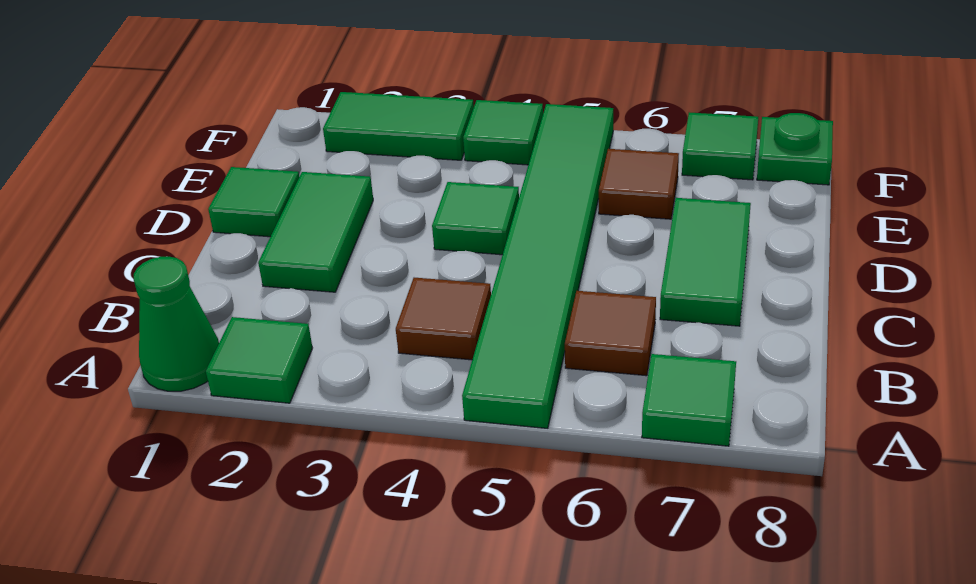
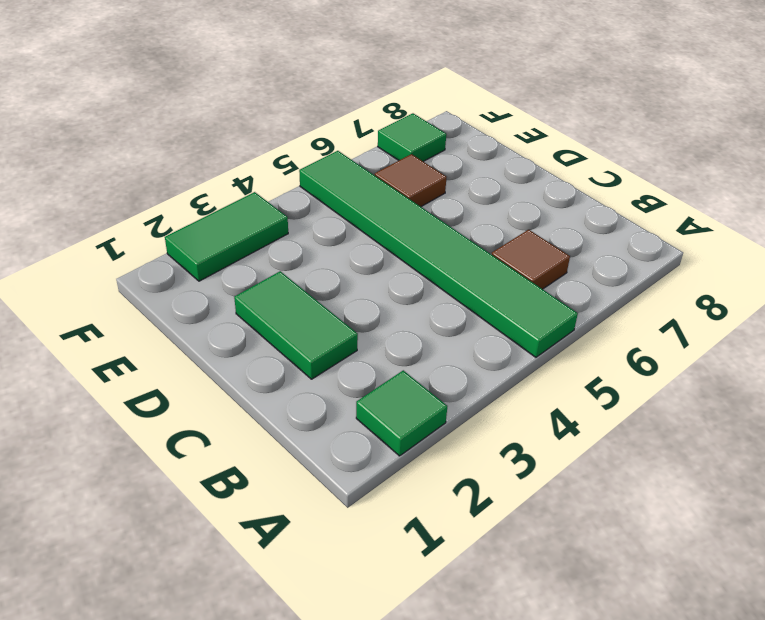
none -> green cone A1 level 1
none -> green tile A7 level 1
none -> brown tile B4 level 1

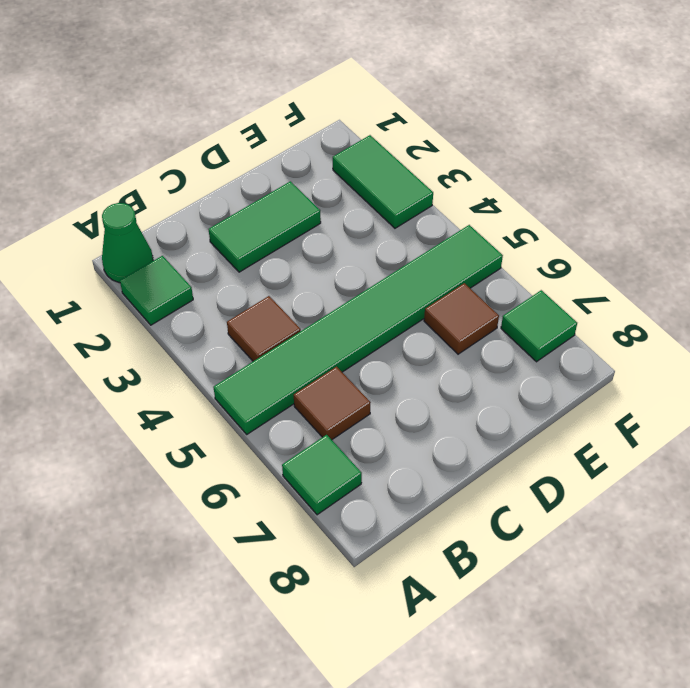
none -> green tile C7:D7 level 1
none -> green tile D1 level 1
none -> green tile D4 level 1

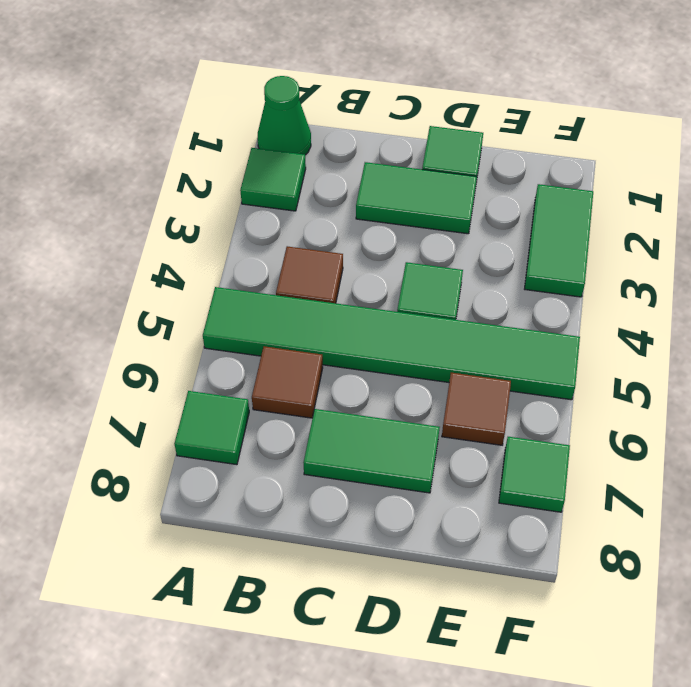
none -> green tile F4 level 1
none -> green plate F8 level 1

